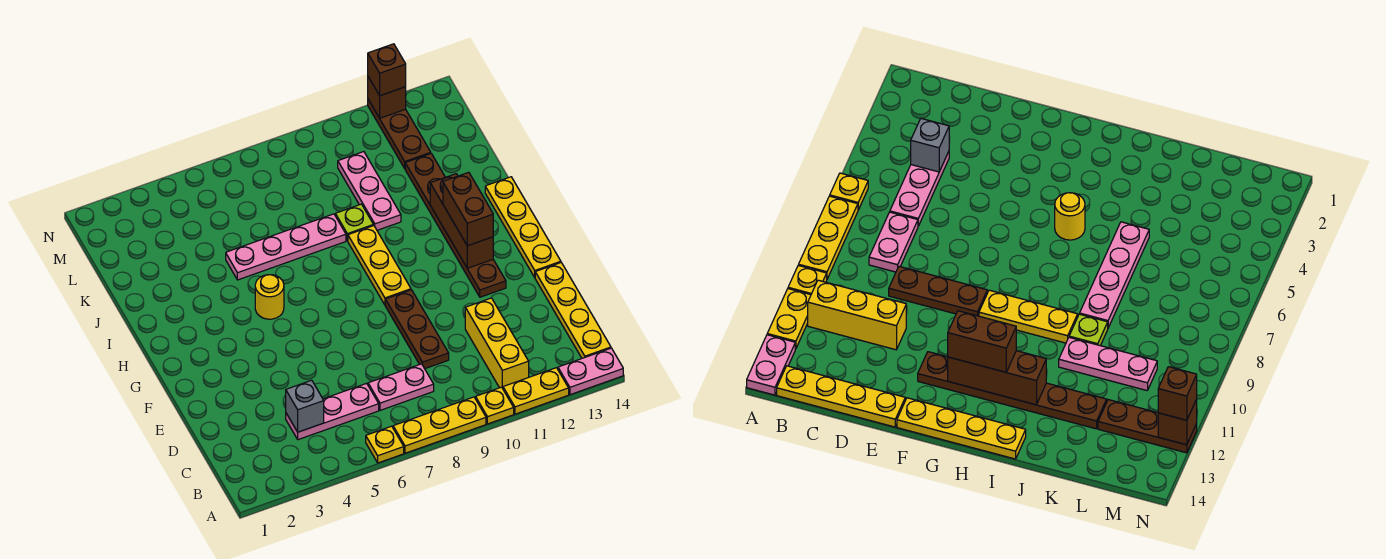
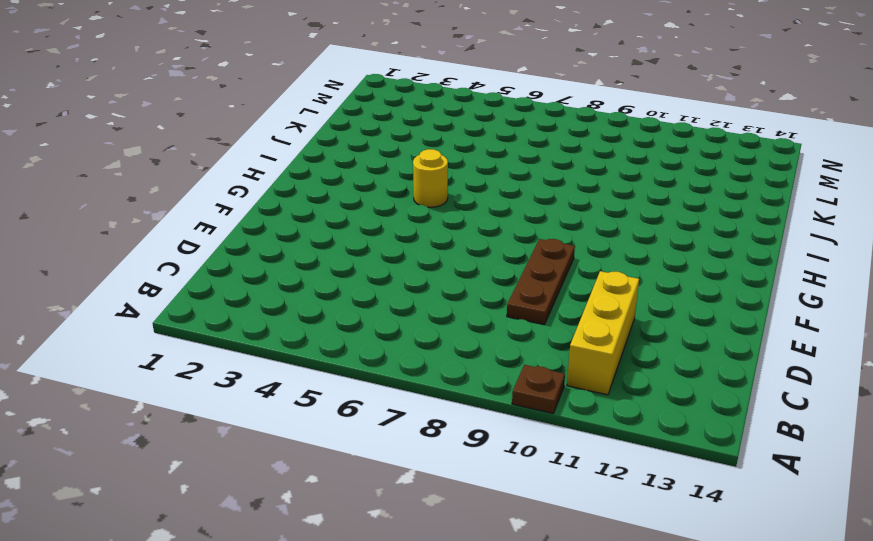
brown plate A10 level 1 -> yellow plate A10 level 1
none -> yellow plate A6 level 1
none -> yellow plate A7:A9 level 1
none -> yellow plate A11:A12 level 1

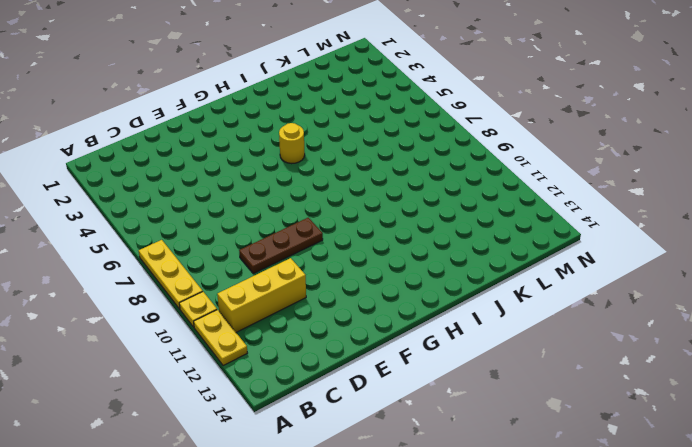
none -> yellow plate A6 level 1
none -> pink plate A13:A14 level 1
none -> yellow plate B14:E14 level 1

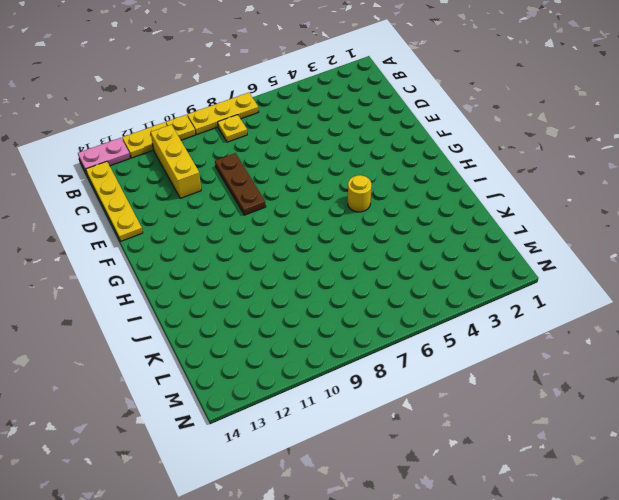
yellow plate B8 level 1 -> yellow plate A6 level 1
none -> pink plate C4:C6 level 1
none -> pink plate C7:C8 level 1
none -> brown plate F12:K12 level 1

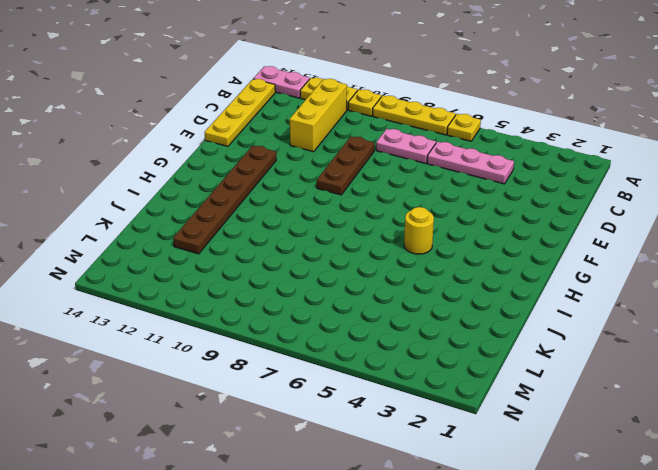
none -> yellow plate F14:I14 level 1
none -> yellow plate G9:I9 level 1
none -> pink plate J5:J8 level 1

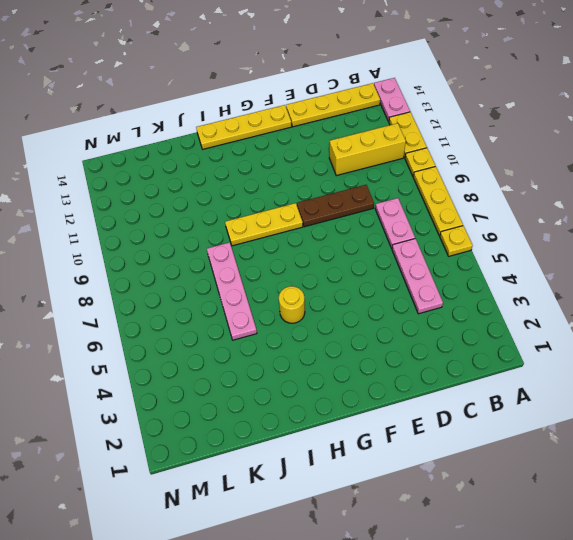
none -> brown plate F12:K12 level 1
none -> lime plate J9 level 1
none -> pink plate J10:L10 level 1

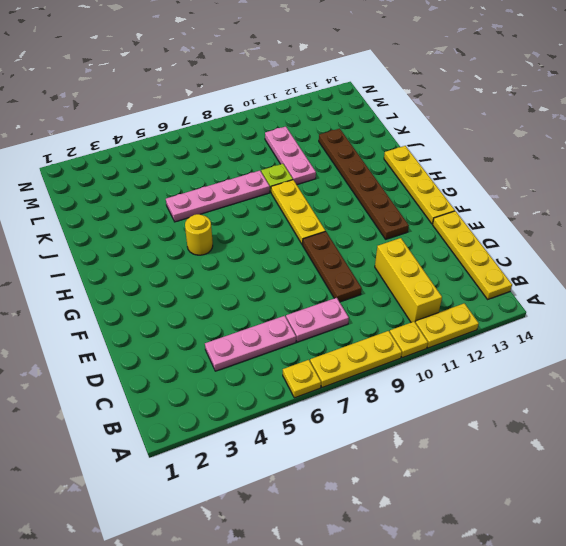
none -> pink plate A13:A14 level 1
none -> brown plate L12:N12 level 1
none -> grey brick C4 level 2

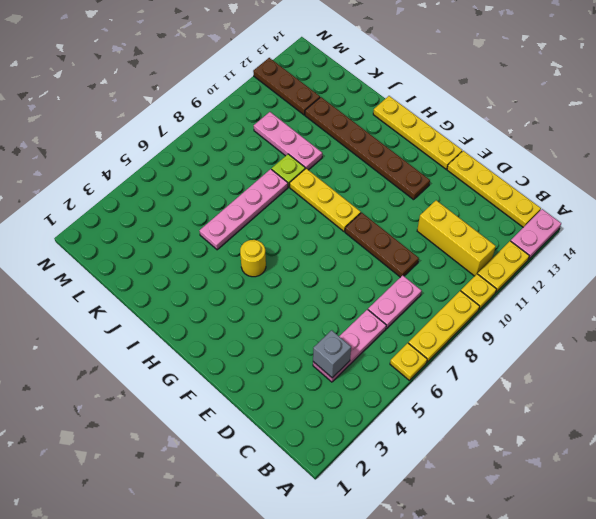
none -> brown brick G12:I12 level 2
none -> brown brick N12 level 2
none -> brown brick G12:H12 level 3

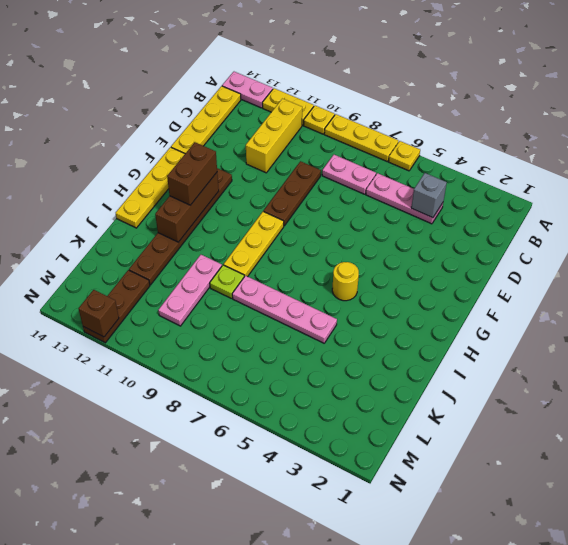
none -> brown brick N12 level 3

